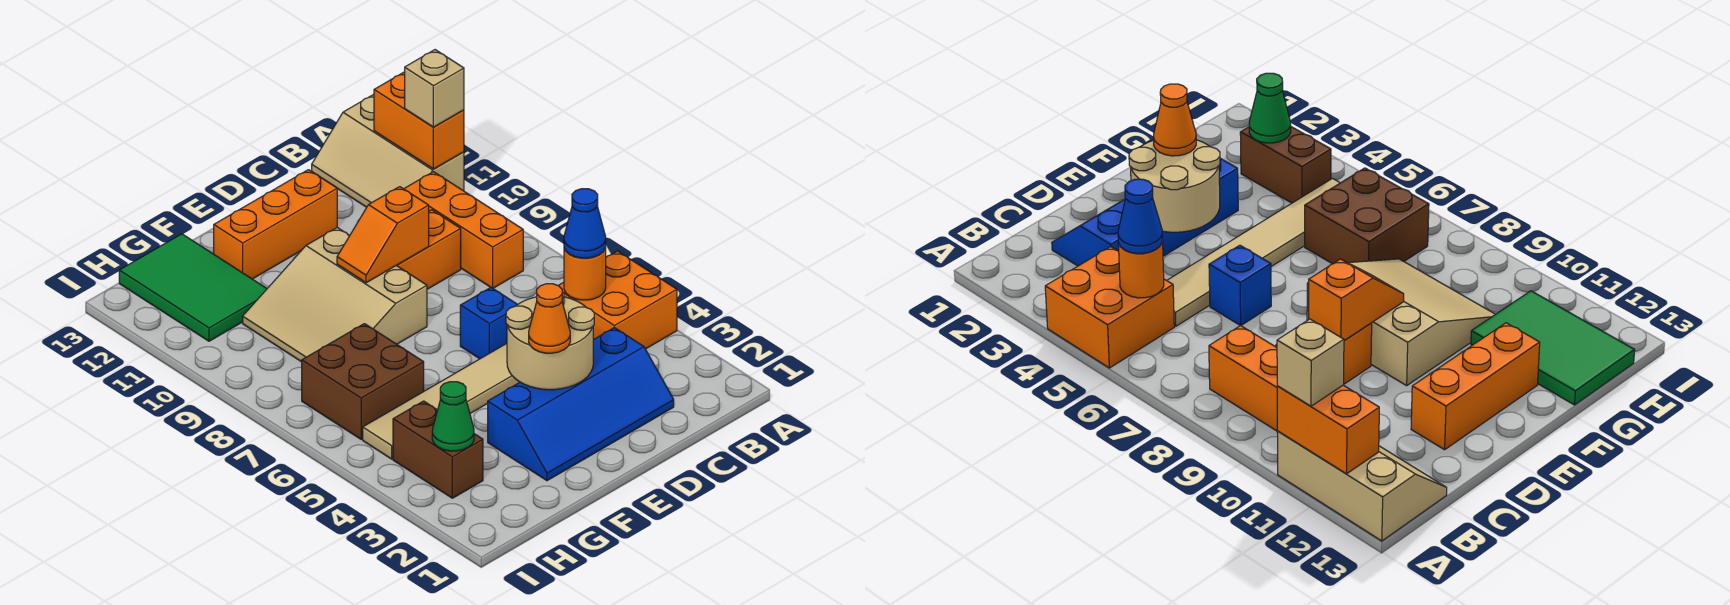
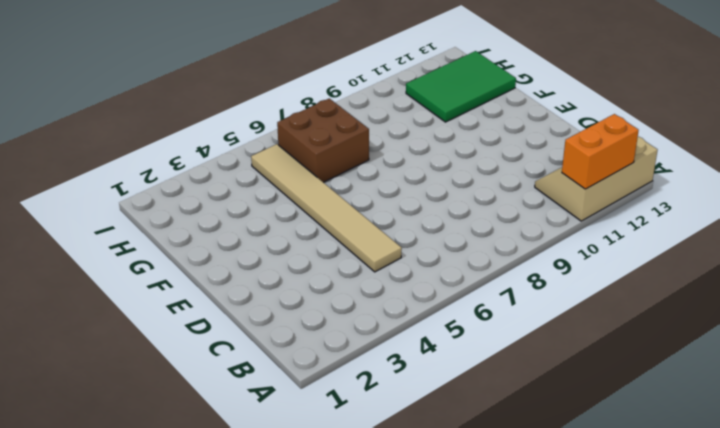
none -> orange brick A4:B5 level 1
none -> orange brick B8:B10 level 1
none -> blue slope C2:F3 level 1 top 3

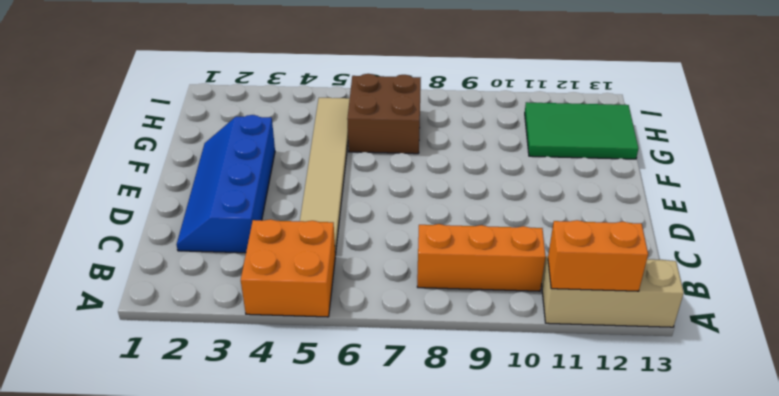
none -> orange brick C9:D9 level 1
none -> blue brick D6 level 1
none -> orange brick D12:F12 level 1

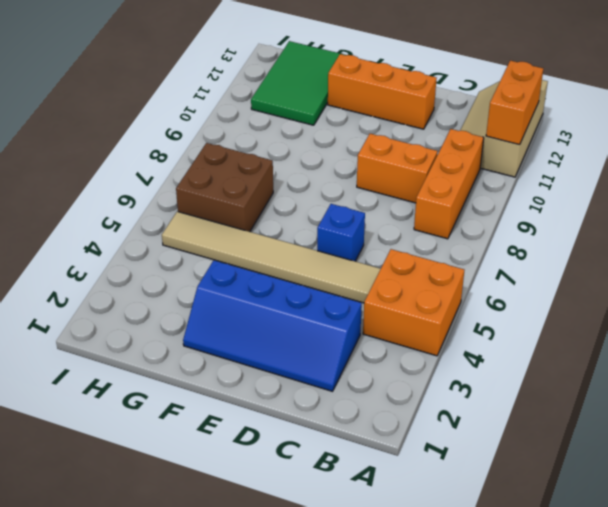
none -> tan slope E8:G10 level 1 top E
none -> brown brick H3:H4 level 1
none -> orange round brick B5 level 2

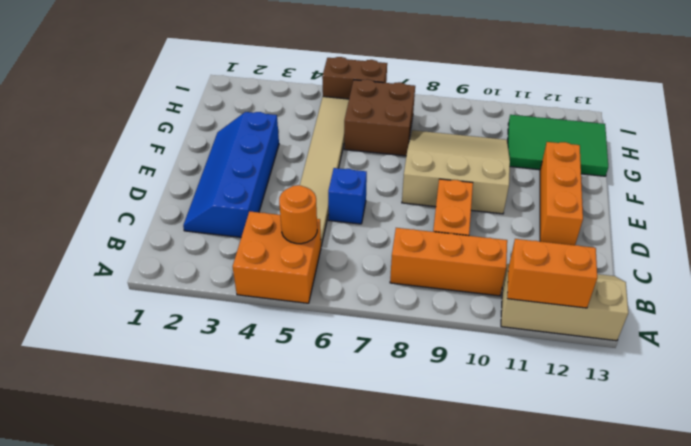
brown brick I5:I6 level 1 -> brown brick H3:H4 level 1
none -> tan round brick D3:E4 level 2
none -> orange slope D9:E9 level 2 top D
none -> green cone H3 level 2

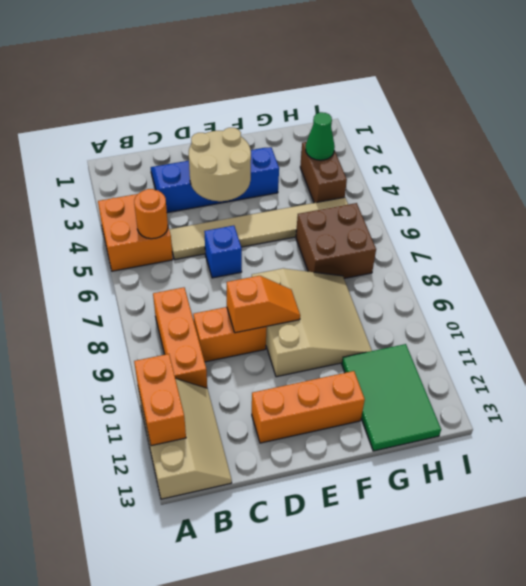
none -> tan brick A11 level 3
none -> blue cone B5 level 3
none -> orange cone E3 level 3

